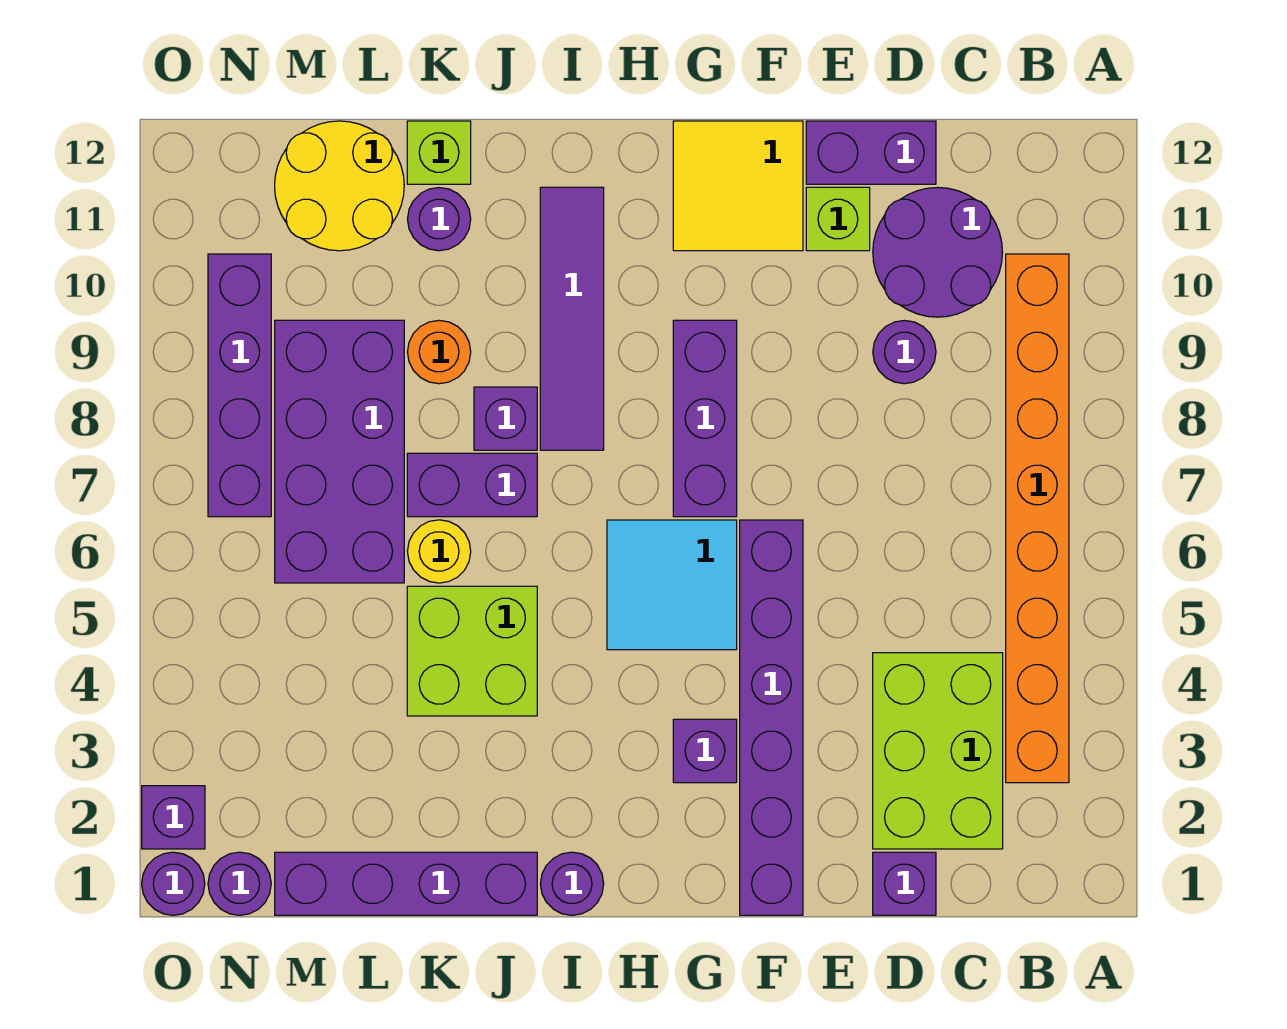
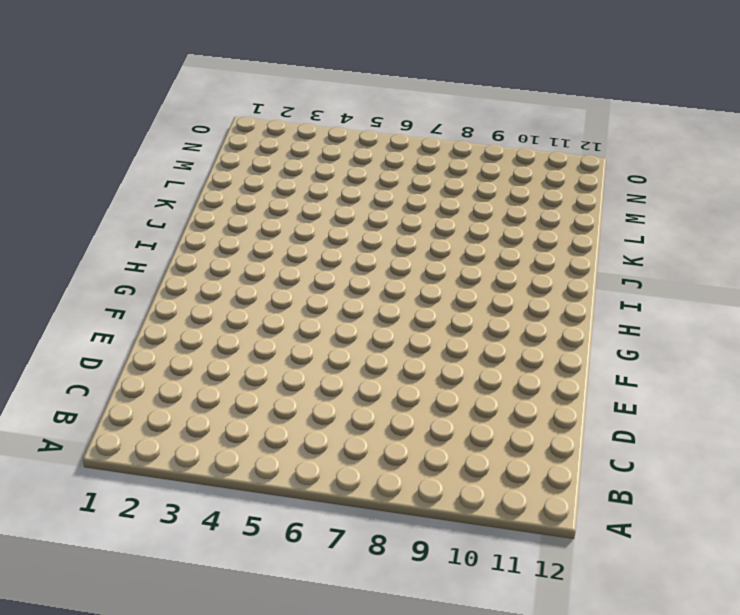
none -> orange brick B3:B10 level 1
none -> lime brick C2:D4 level 1
none -> purple round brick C10:D11 level 1

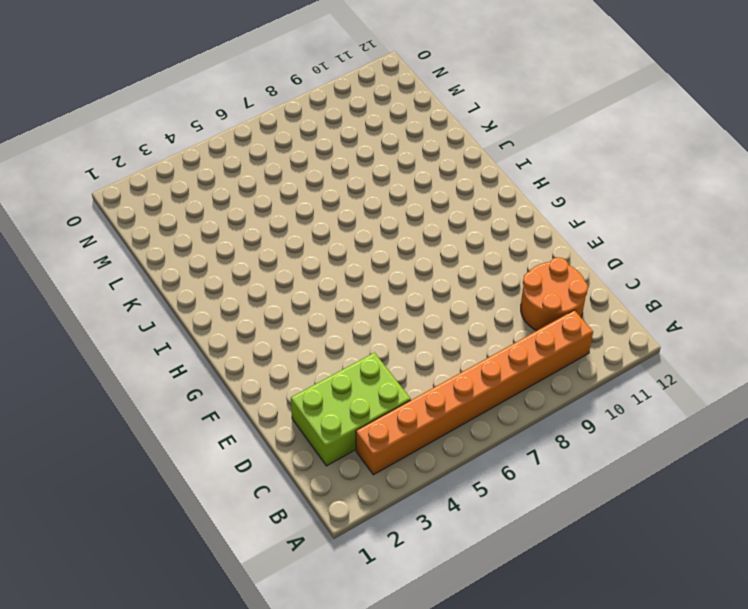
orange round brick C10:D11 level 1 -> purple round brick C10:D11 level 1
none -> purple brick D1 level 1
none -> purple round brick D9 level 1
none -> purple brick D12:E12 level 1

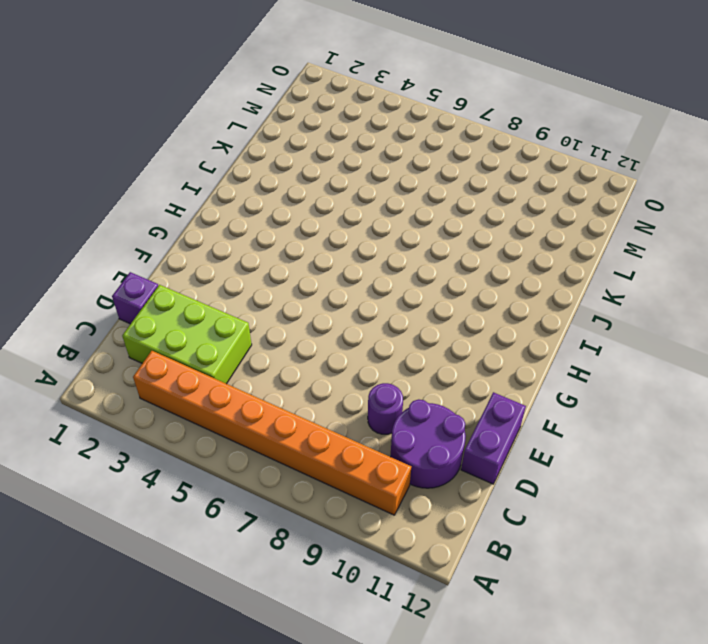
none -> lime brick E11 level 1
none -> purple brick F1:F6 level 1
none -> yellow tile F11:G12 level 1

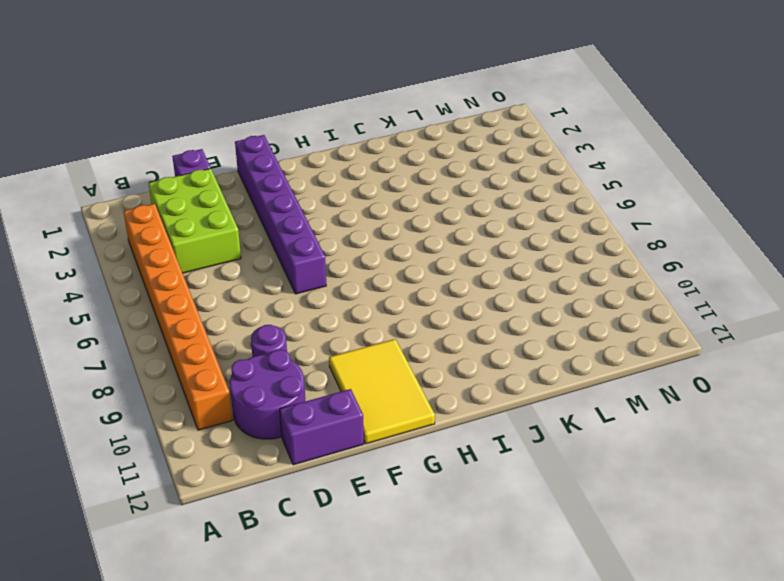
yellow tile F10:G12 level 1 -> yellow tile F11:G12 level 1
none -> lime brick E11 level 1
none -> purple brick G3 level 1
none -> cyan tile G5:H6 level 1

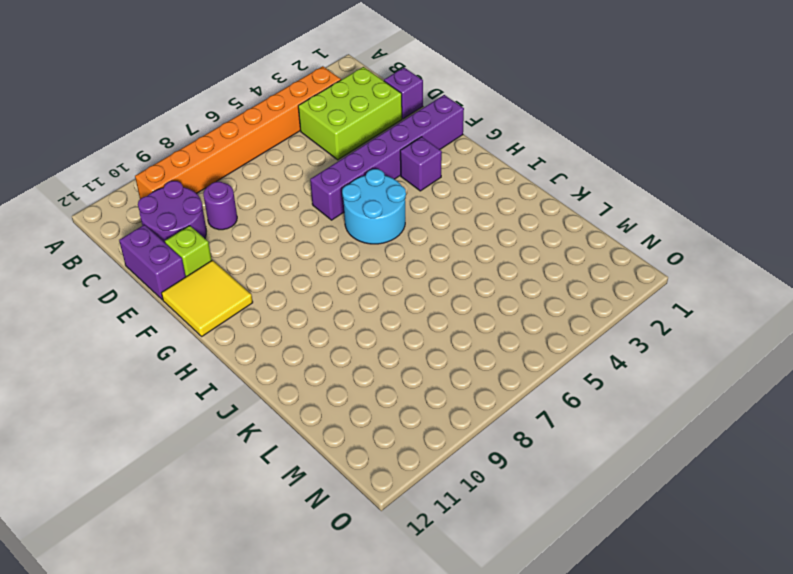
cyan round brick G5:H6 level 1 -> cyan tile G5:H6 level 1
none -> purple brick G7:G9 level 1
none -> purple round brick I1 level 1
none -> purple tile I8:I11 level 1

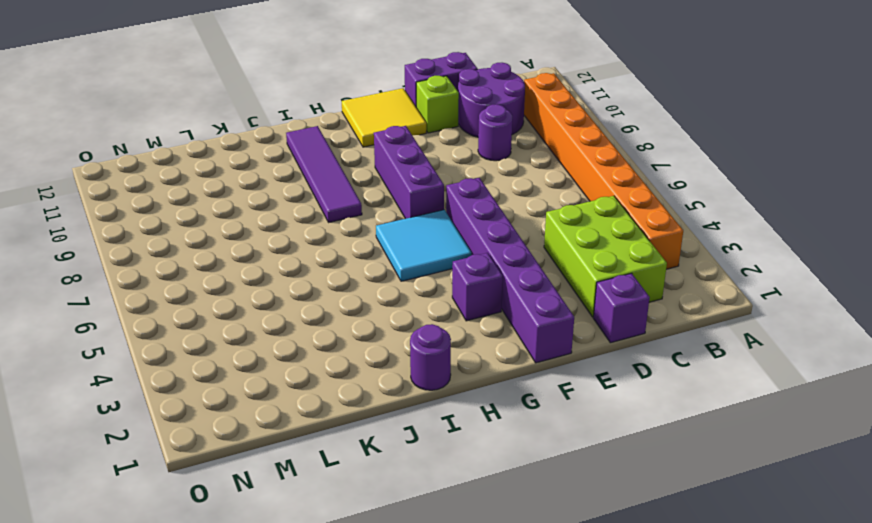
none -> purple brick J1:M1 level 1
none -> lime brick J4:K5 level 1
none -> purple brick J7:K7 level 1

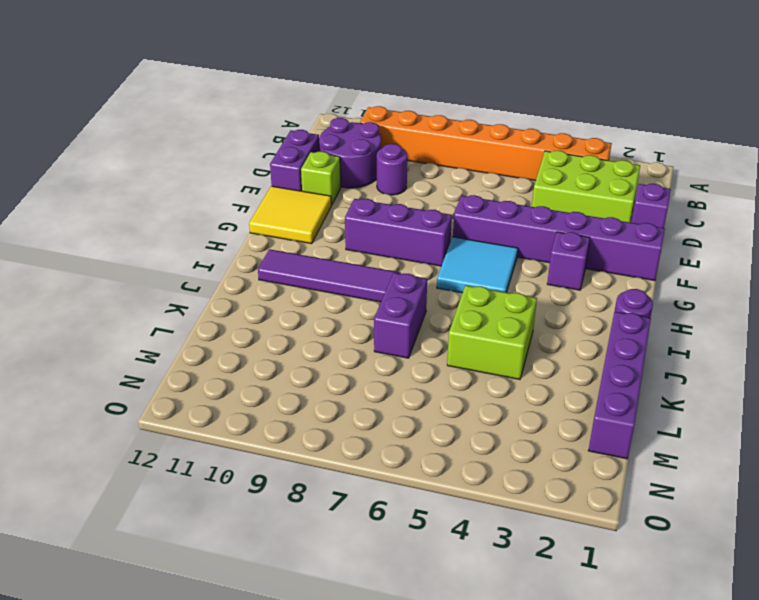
none -> purple brick J8 level 1
none -> yellow round brick K6 level 1
none -> orange round brick K9 level 1

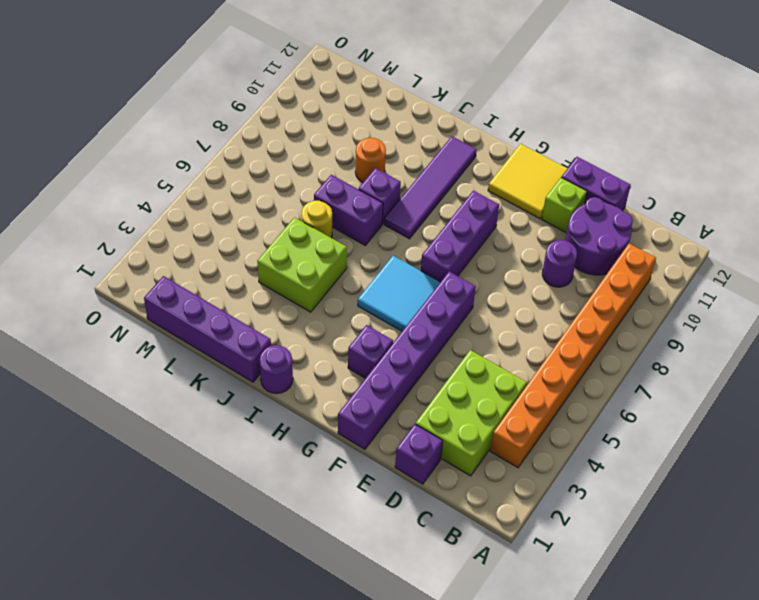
none -> purple round brick K11 level 1
none -> lime brick K12 level 1
none -> purple brick L6:M9 level 1

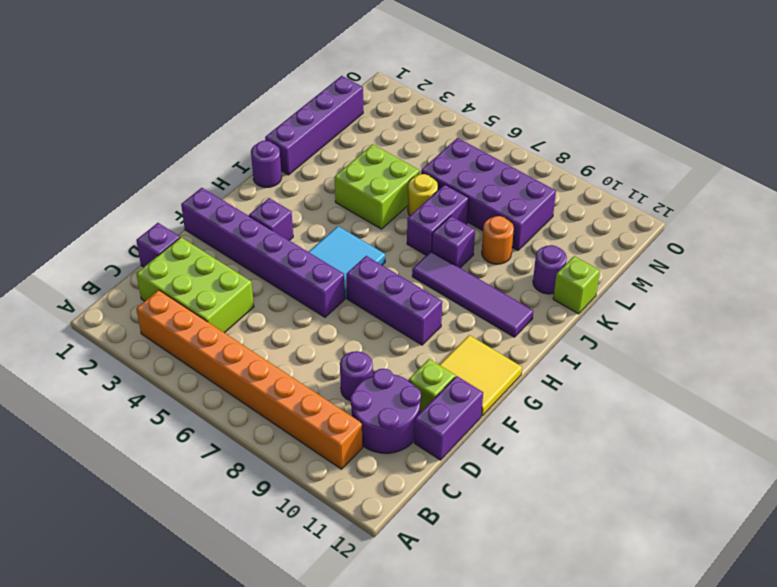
none -> yellow round brick L11:M12 level 1
none -> purple round brick N1 level 1
none -> purple brick N7:N10 level 1

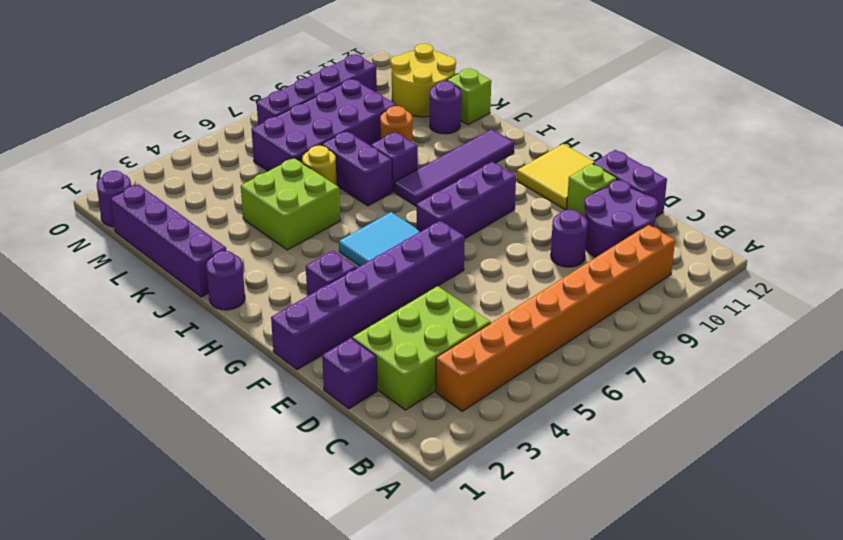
none -> purple round brick O1 level 1
none -> purple brick O2 level 1

